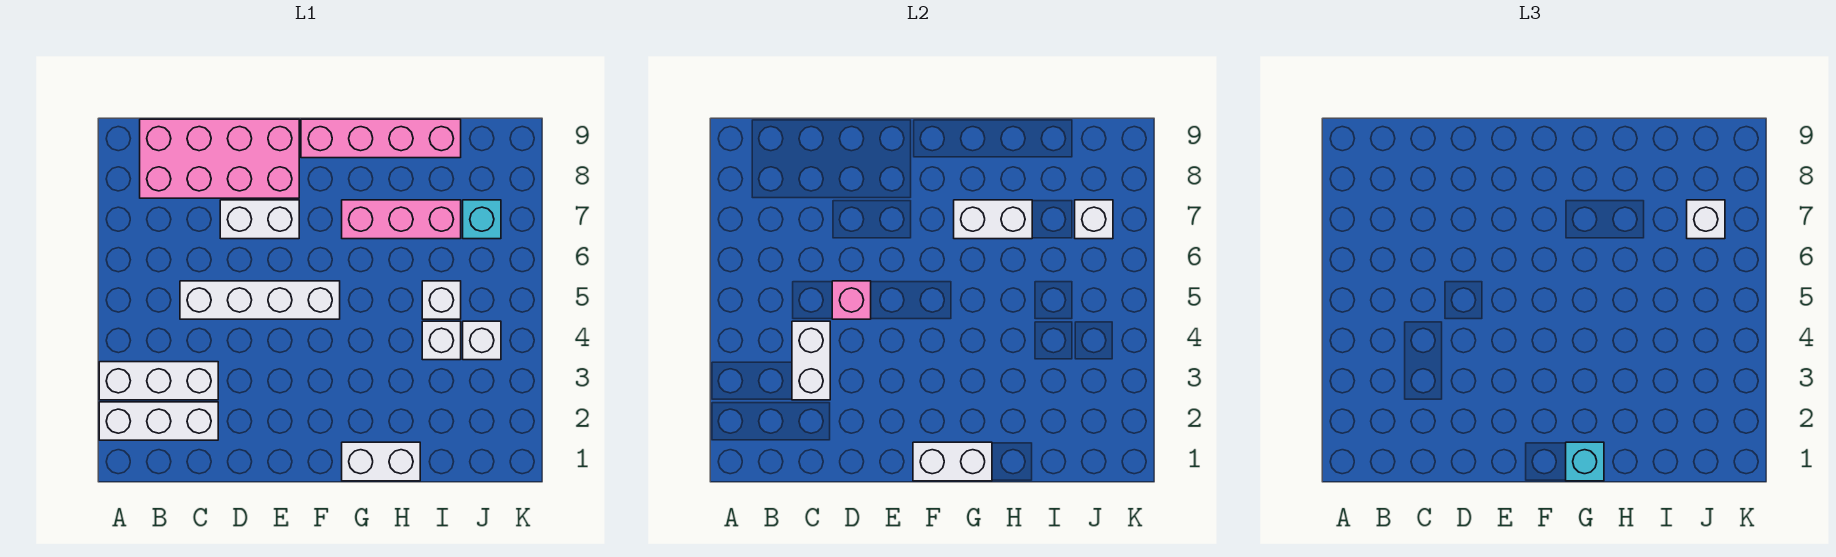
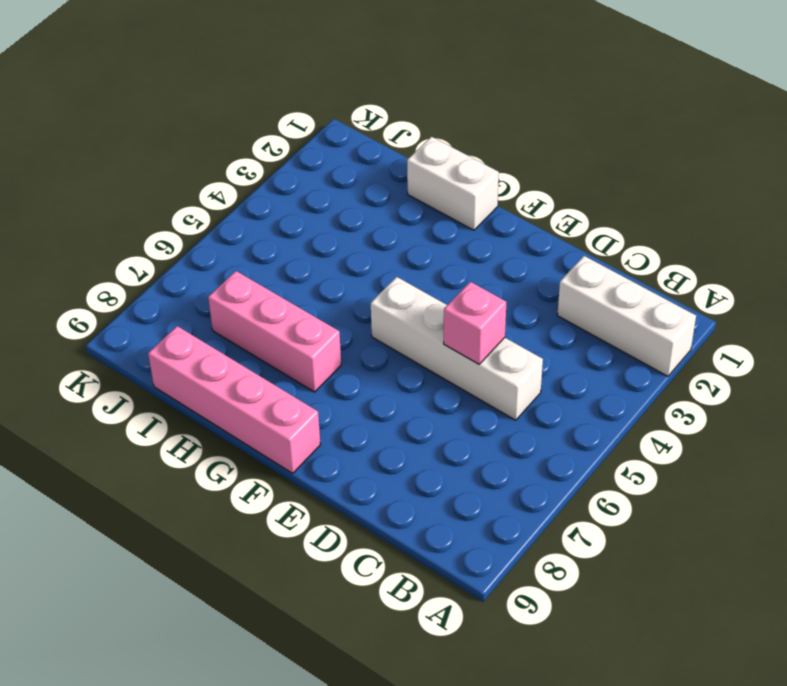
none -> white brick A3:C3 level 1
none -> pink brick B8:E9 level 1
none -> white brick D7:E7 level 1

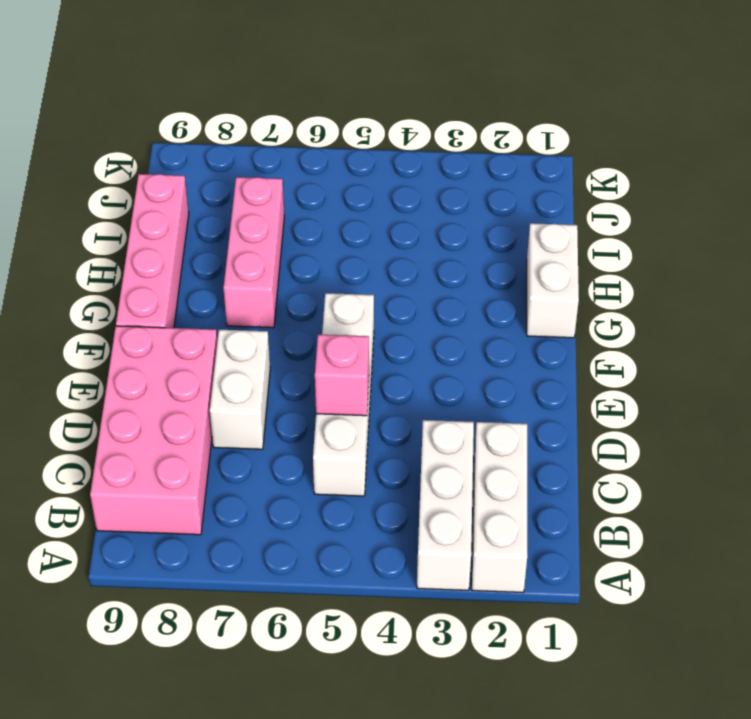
none -> white brick I4 level 1
none -> white brick I5 level 1
none -> white brick J4 level 1

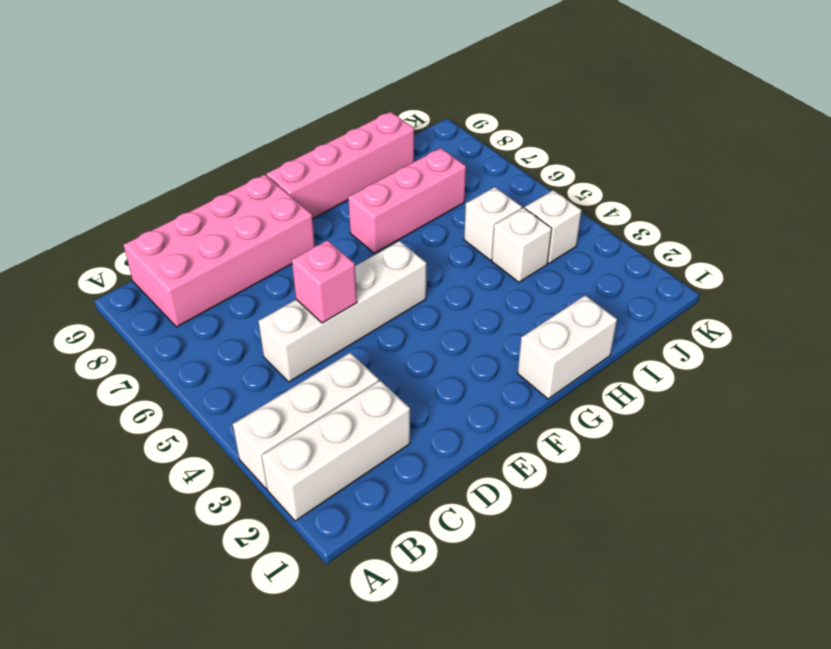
none -> white brick D7:E7 level 1
none -> cyan brick J7 level 1
none -> white brick C3:C4 level 2

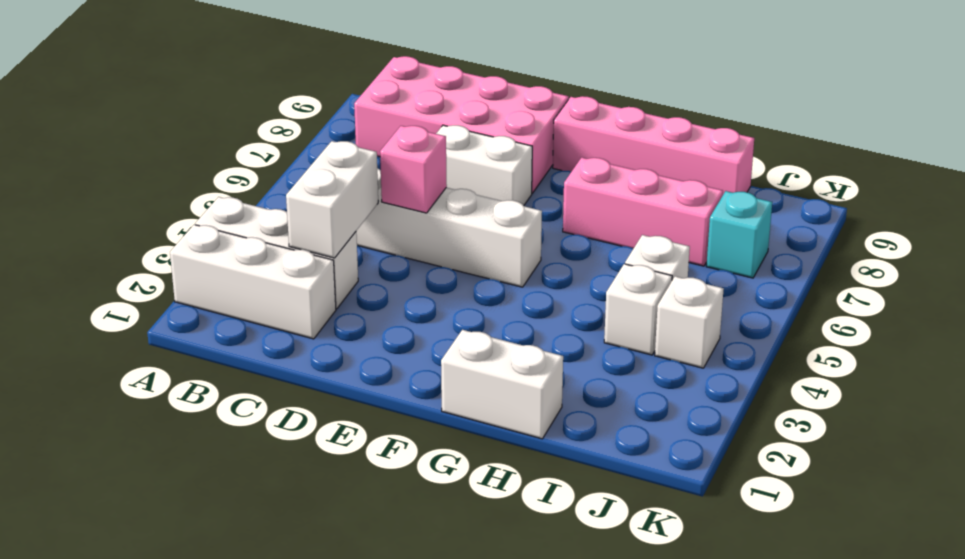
none -> white brick F1:G1 level 2
none -> white brick G7:H7 level 2
none -> white brick J7 level 2

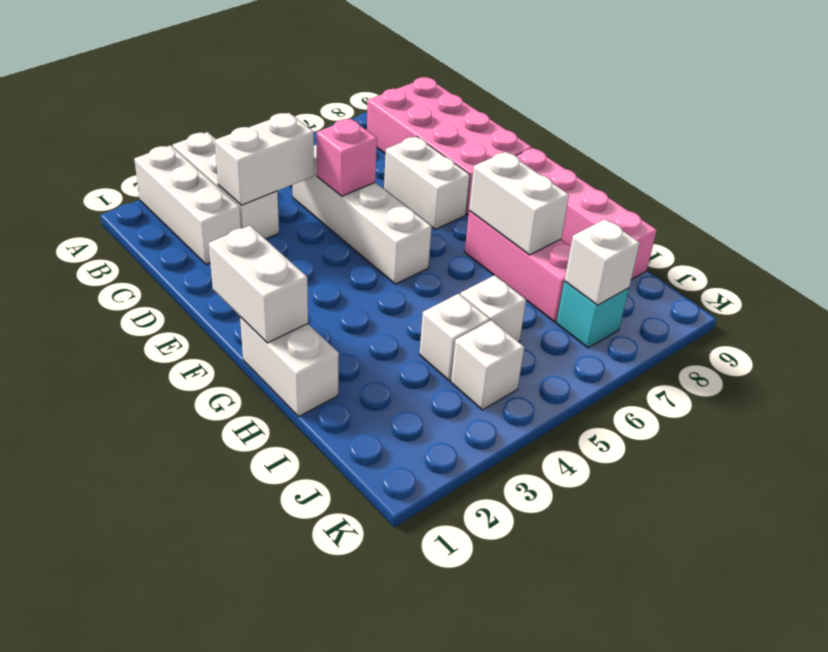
none -> cyan brick G1 level 3
none -> white brick J7 level 3

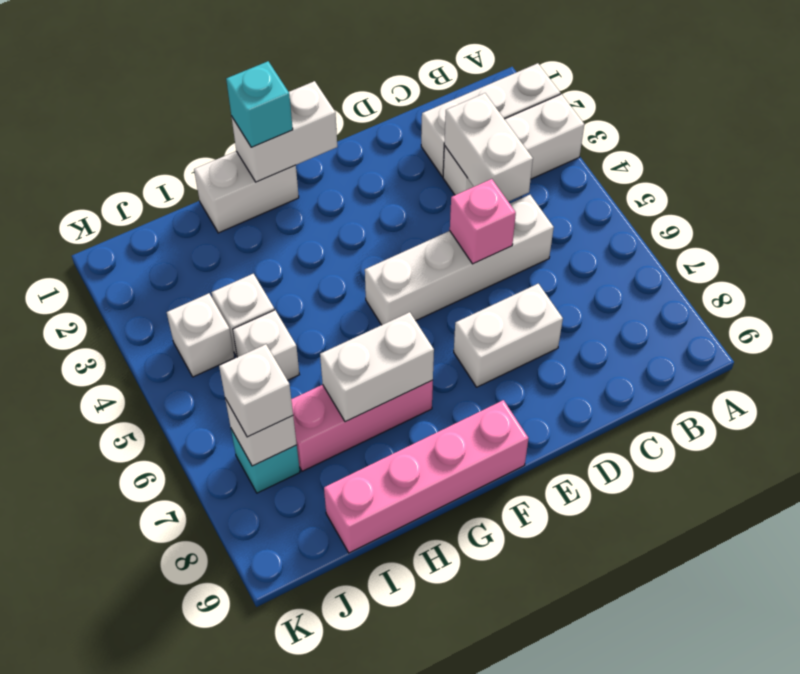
none -> pink brick B8:E9 level 1

